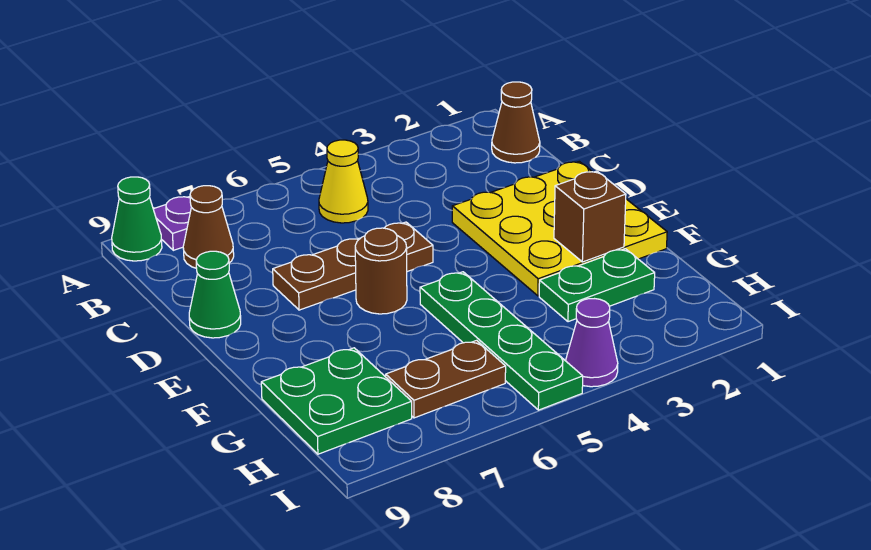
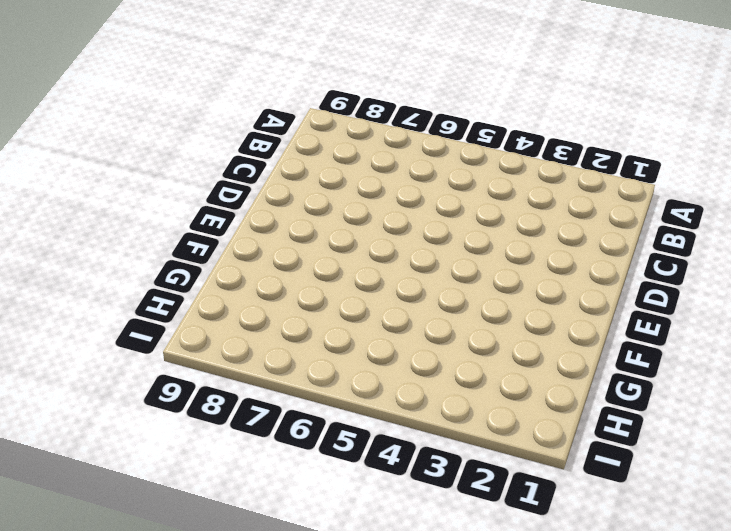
none -> purple plate A8 level 1
none -> green cone A9 level 1
none -> brown cone B1 level 1

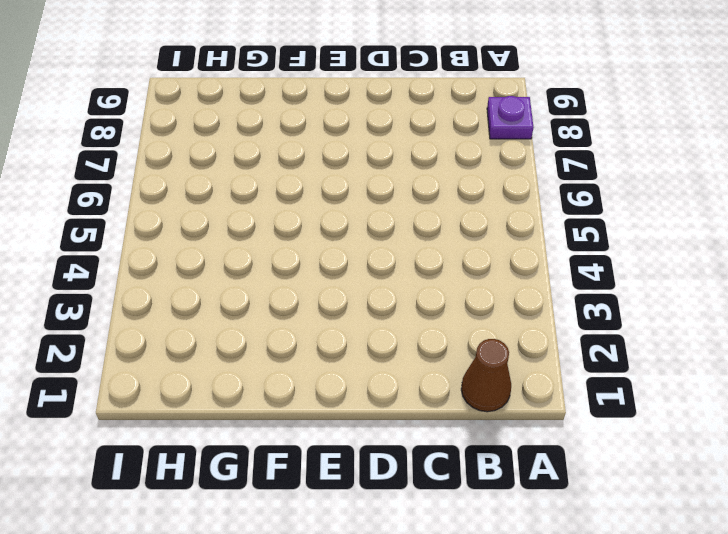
none -> green cone A9 level 1
none -> yellow cone B5 level 1
none -> brown cone B8 level 1

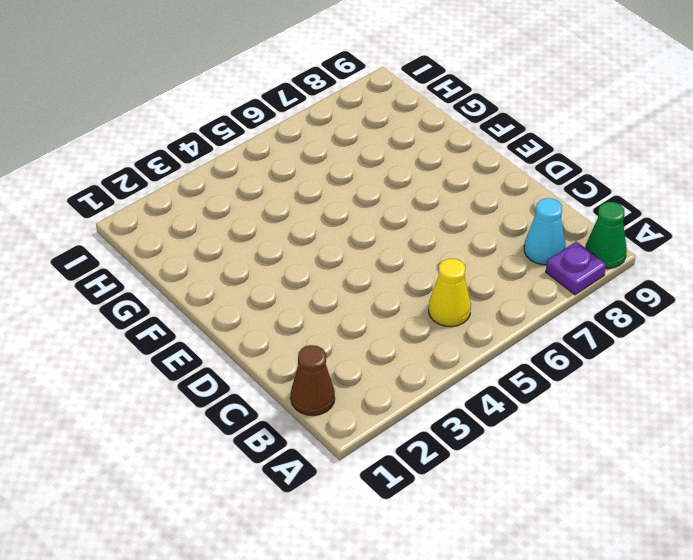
cyan cone B8 level 1 -> brown cone B8 level 1
none -> yellow plate D1:F3 level 1
none -> brown plate D5:D7 level 1
none -> green cone D9 level 1

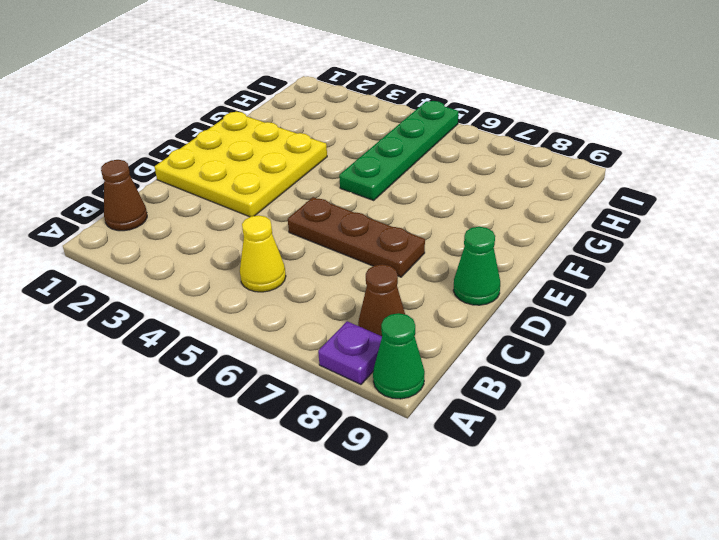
none -> brown round brick E6 level 1
none -> green plate G2:G3 level 1
none -> green plate G8:H9 level 1

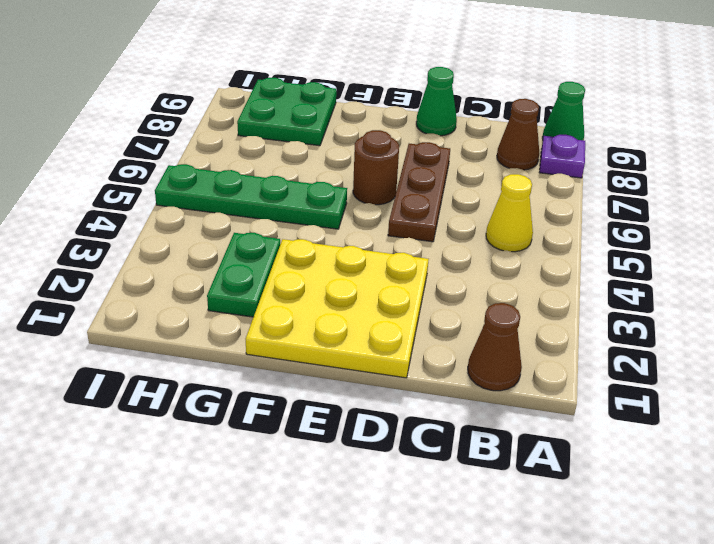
none -> brown plate H6:H7 level 1
none -> purple cone I4 level 1
none -> brown brick F2 level 2

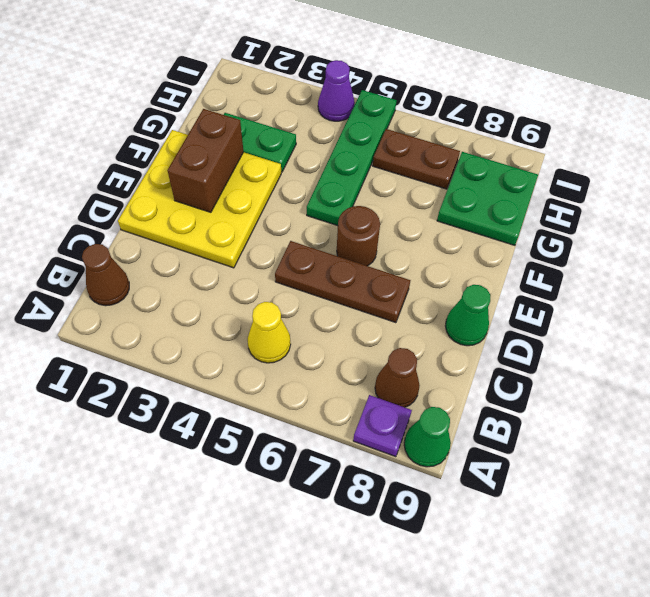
brown brick E2:F2 level 2 -> brown brick F2 level 2

